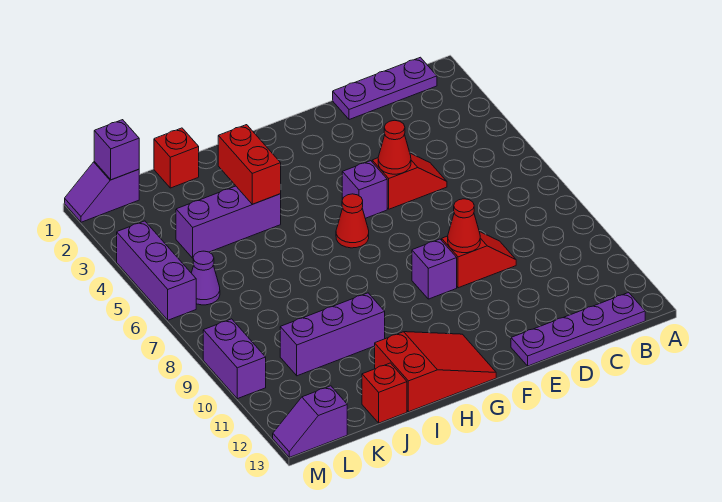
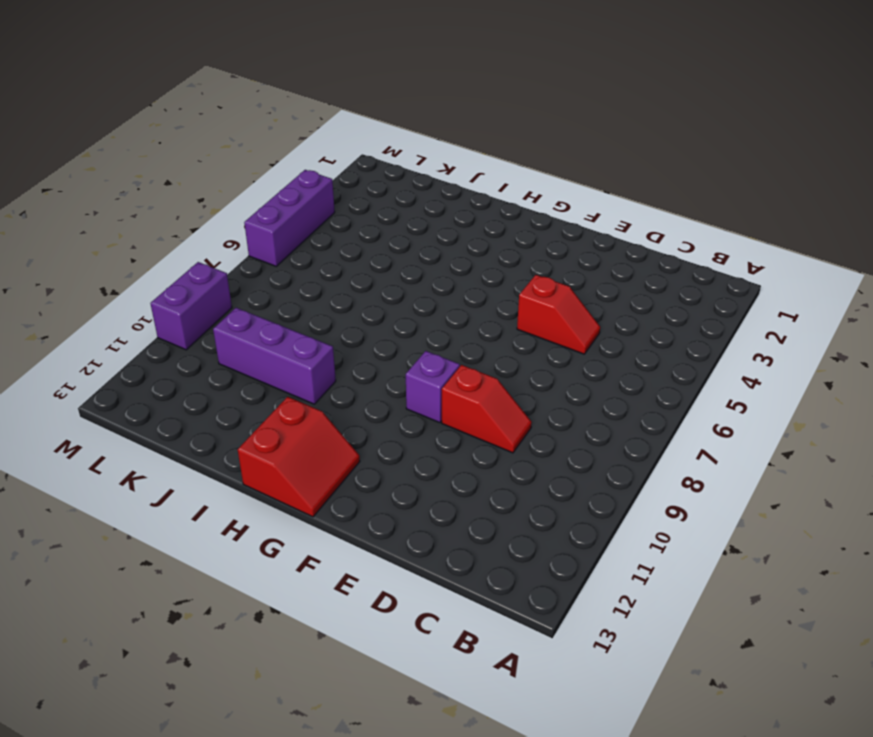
red slope G12:H13 level 1 top H -> red slope G12:I13 level 1 top I
none -> purple plate B1:D1 level 1
none -> purple plate B13:E13 level 1
none -> purple brick F5 level 1

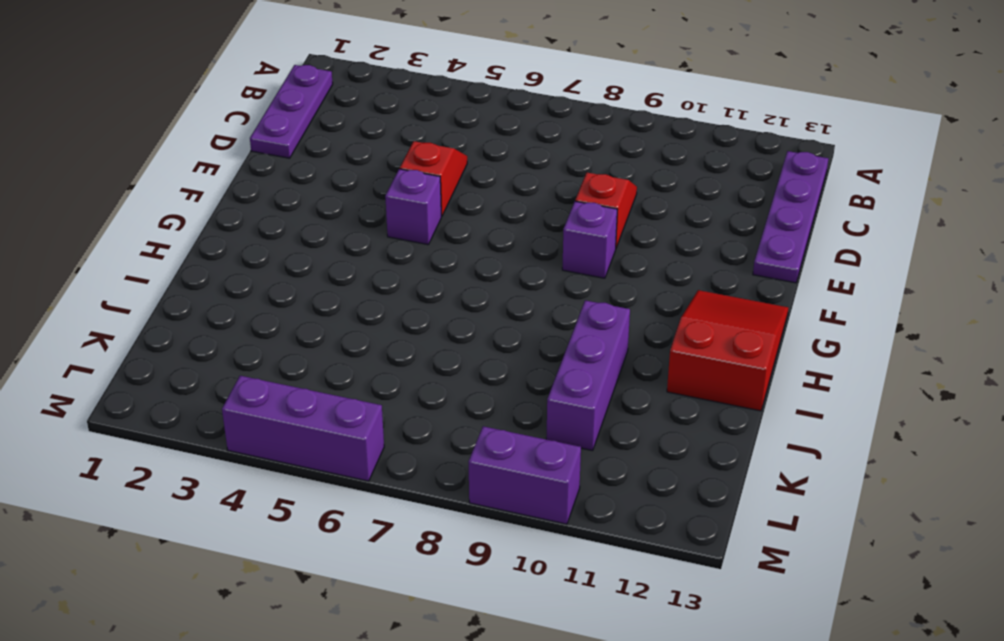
none -> red cone G6 level 1
none -> purple brick I4:K4 level 1
none -> red brick J1 level 1

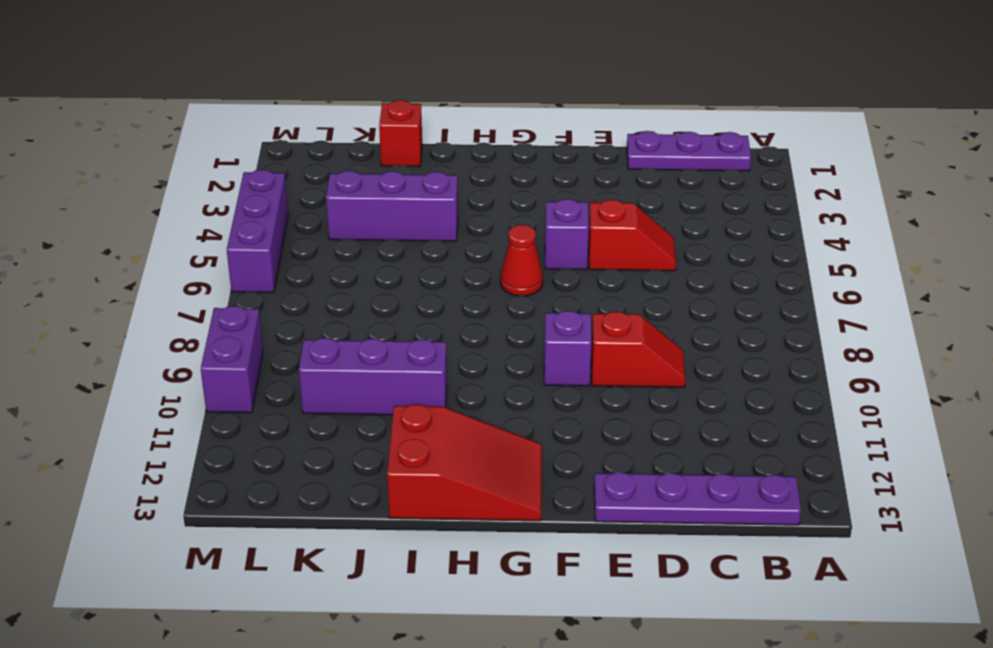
none -> red brick J13 level 1
none -> purple slope L1:M1 level 1 top L
none -> purple cone L6 level 1

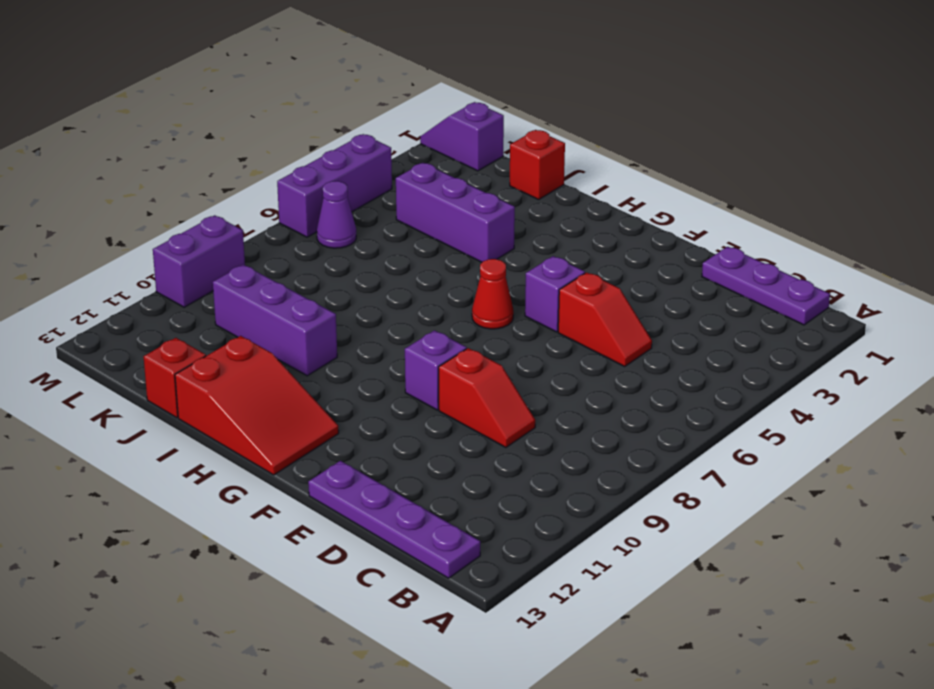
none -> purple slope L13:M13 level 1 top L
none -> red cone E5 level 2
none -> red cone E9 level 2

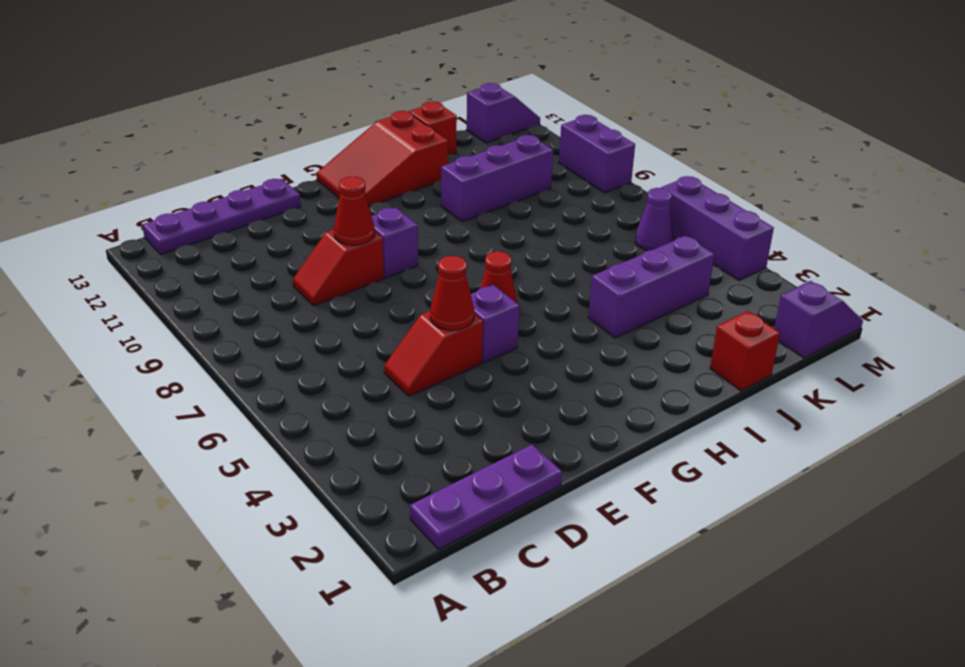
none -> red brick I3:I4 level 2
none -> purple brick L1 level 2

